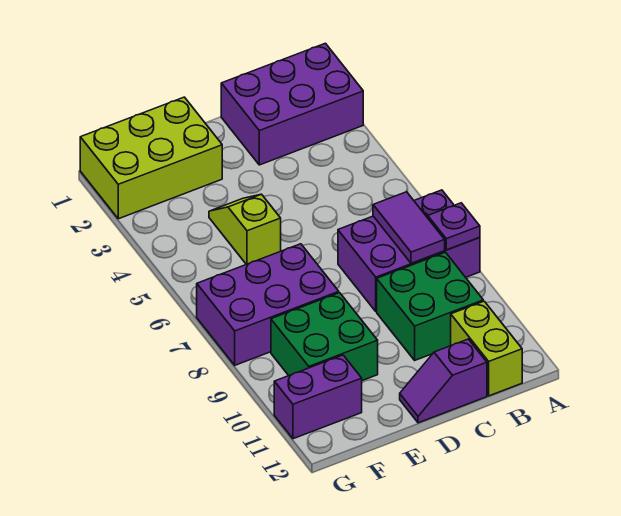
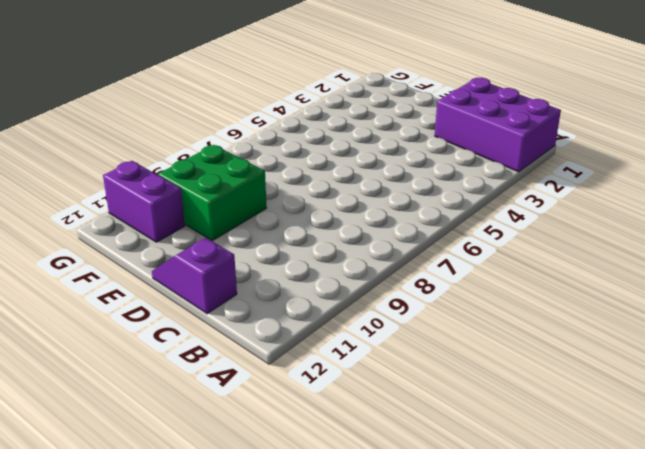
none -> purple brick A7:C8 level 1
none -> green brick B9:C10 level 1
none -> lime brick B11:B12 level 1

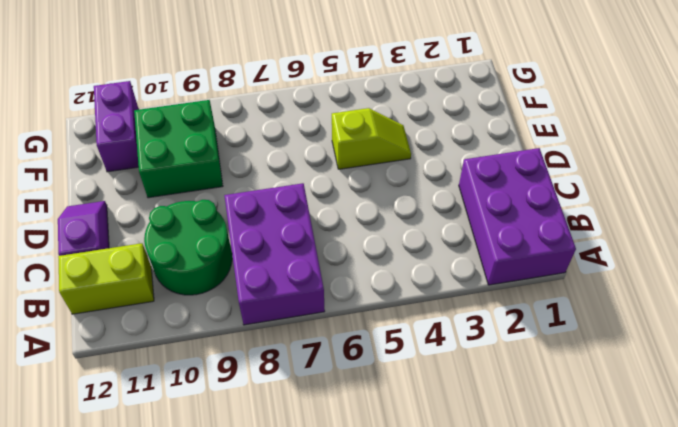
green round brick B9:C10 level 1 -> green brick B9:C10 level 1
none -> lime brick E1:G2 level 1
none -> purple brick E7:G8 level 1
none -> purple plate A8 level 2

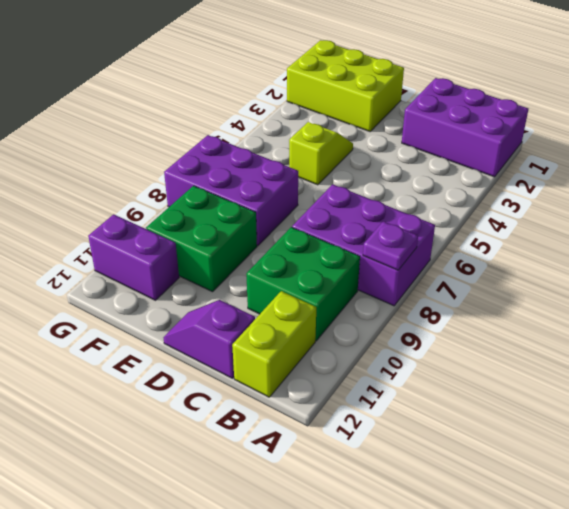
none -> purple tile B7:B8 level 2

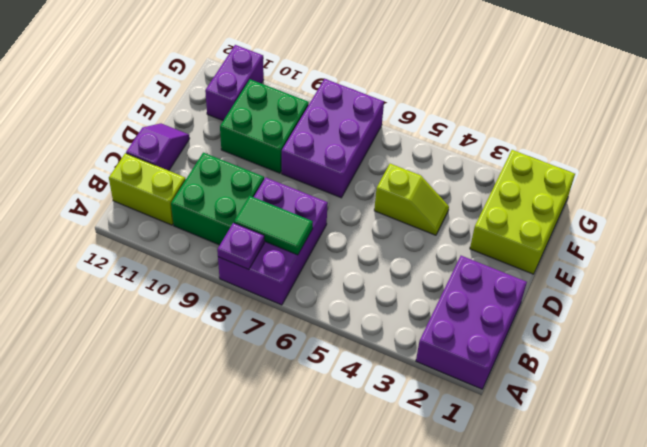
green tile B7:B8 level 2 -> purple tile B7:B8 level 2

